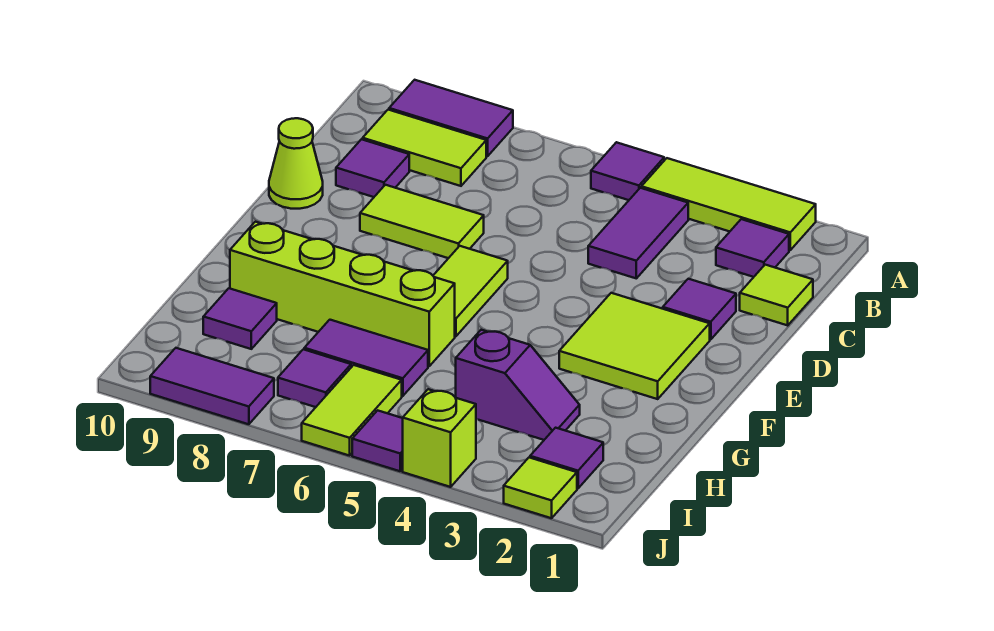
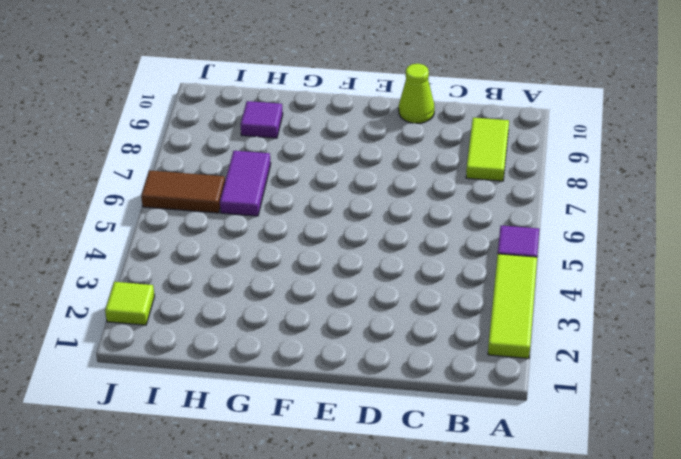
brown tile I6:J6 level 1 -> lime tile I6:J6 level 1
none -> purple tile A8:A9 level 1
none -> purple tile B2 level 1
none -> purple tile B4:C4 level 1

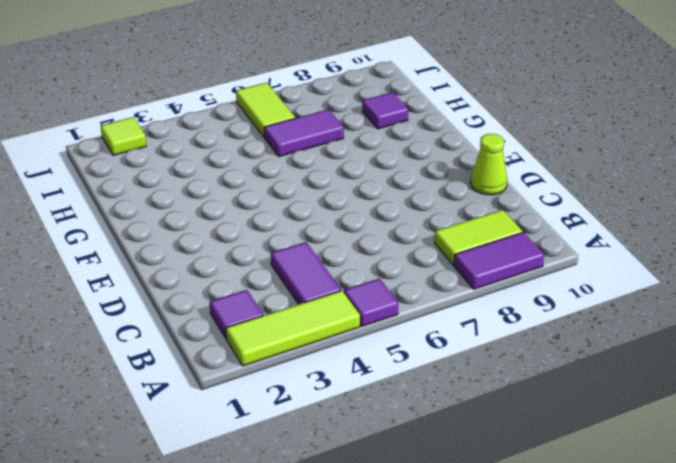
none -> lime tile C1 level 1
none -> purple tile C9 level 1
none -> purple tile D2 level 1

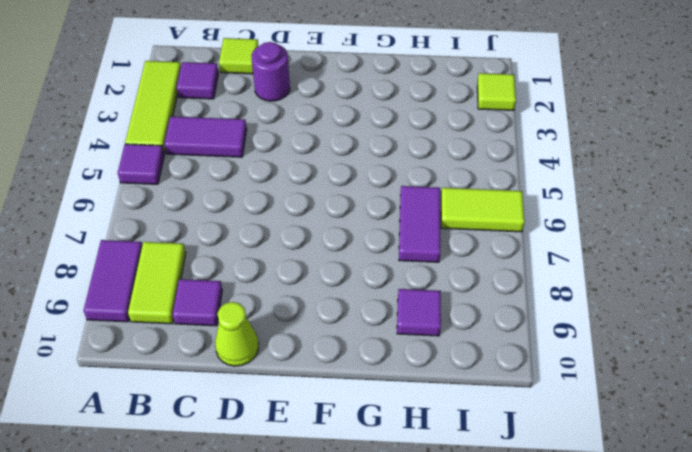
purple round brick D2 level 1 -> purple tile D2 level 1
none -> lime tile D7:D8 level 1
none -> lime tile E2:F3 level 1
none -> lime tile E6:F6 level 1

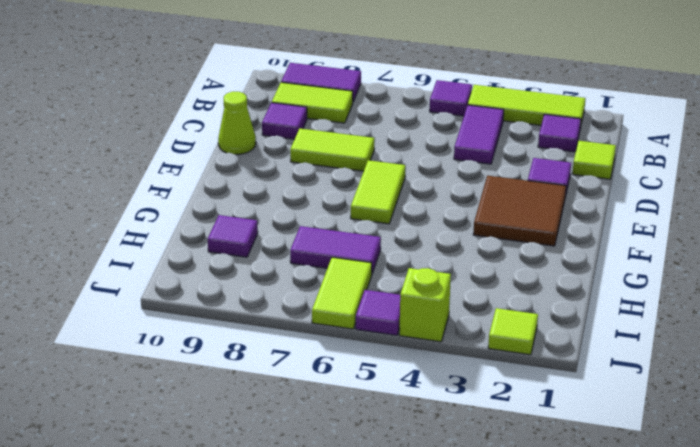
brown tile E2:F3 level 1 -> lime tile E2:F3 level 1
none -> lime brick G6:G9 level 1
none -> purple slope H3:H4 level 1 top 4
none -> purple tile I2 level 1

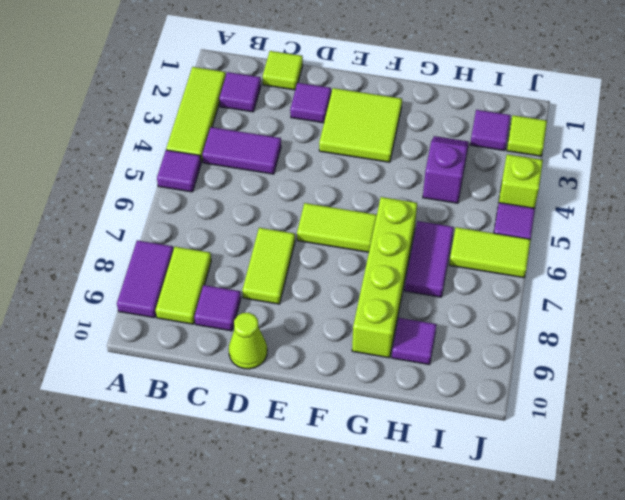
none -> purple tile I7 level 1
none -> purple tile J8:J9 level 1

